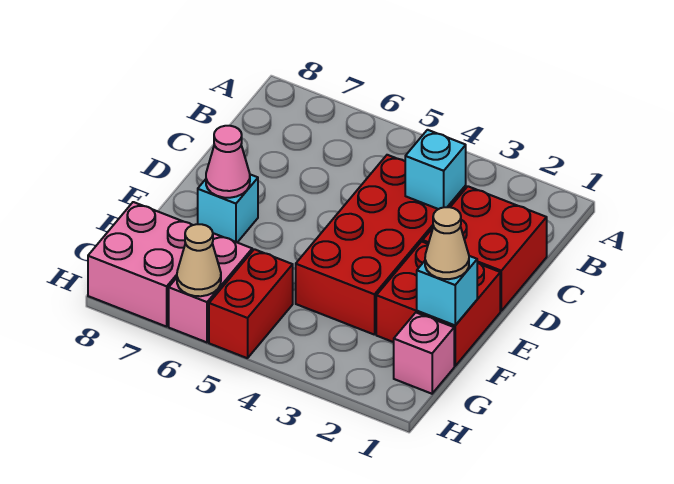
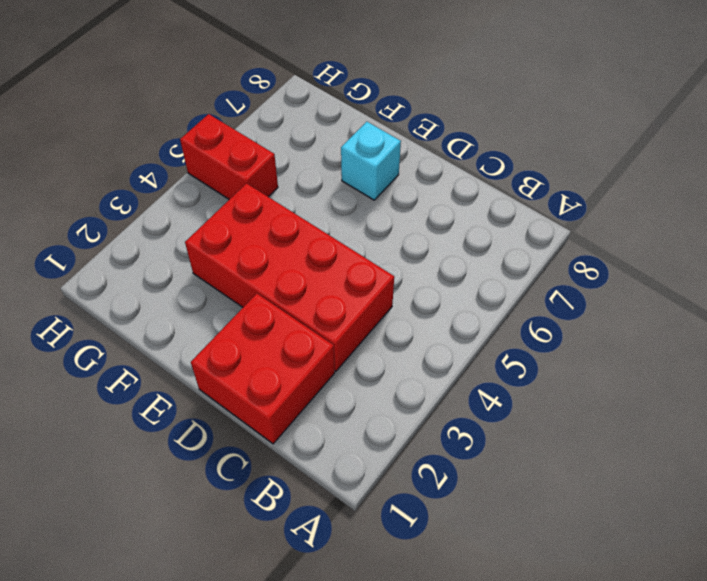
none -> red brick E1:F2 level 1
none -> pink brick G1 level 1
none -> pink brick G6:H6 level 1

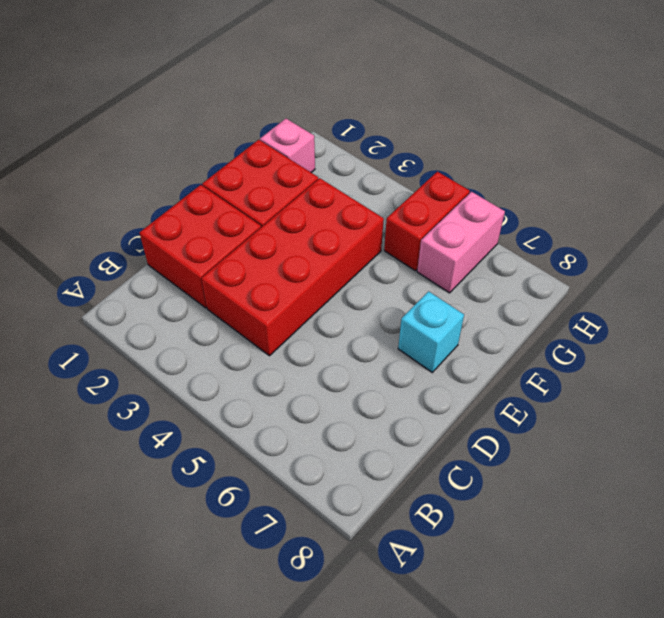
none -> pink brick G7:H8 level 1
none -> cyan brick C3 level 2
none -> pink cone E7 level 2

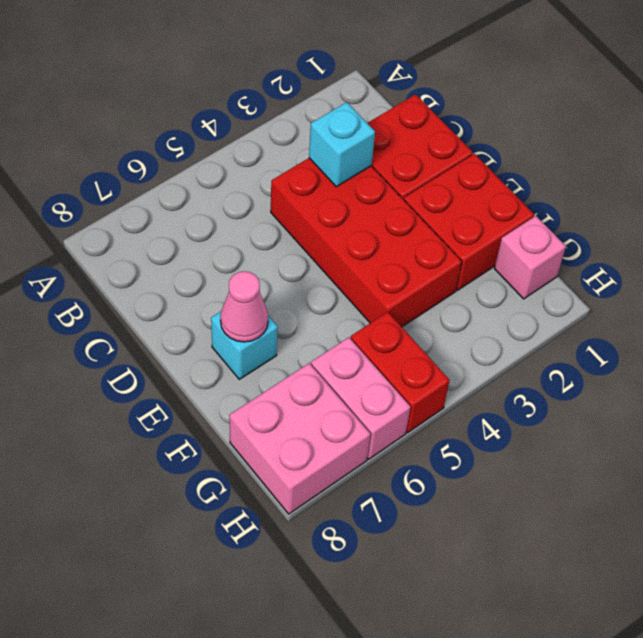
none -> cyan brick F1 level 2
none -> tan cone H6 level 2
none -> tan cone F1 level 3

